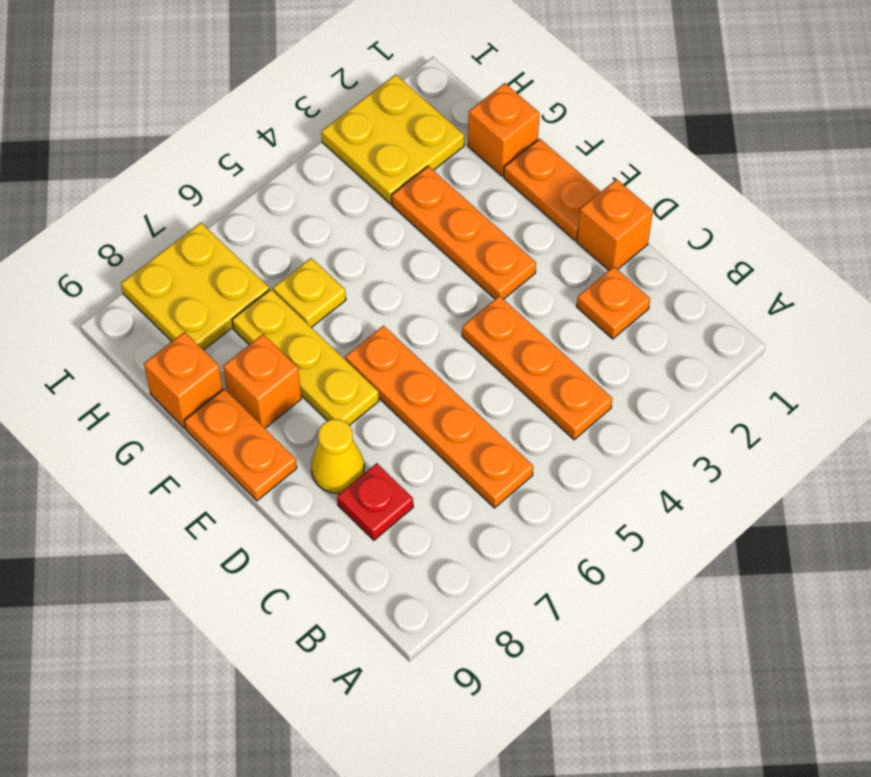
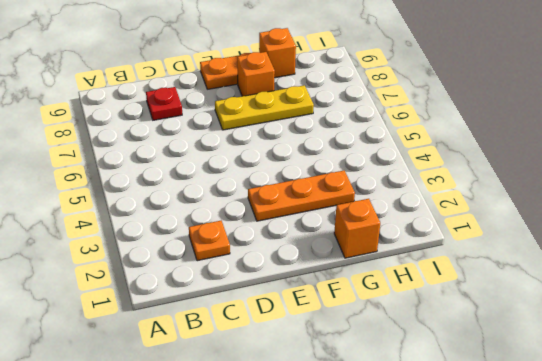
none -> orange plate B4:D4 level 1
none -> orange plate B6:E6 level 1
none -> orange brick D1 level 1

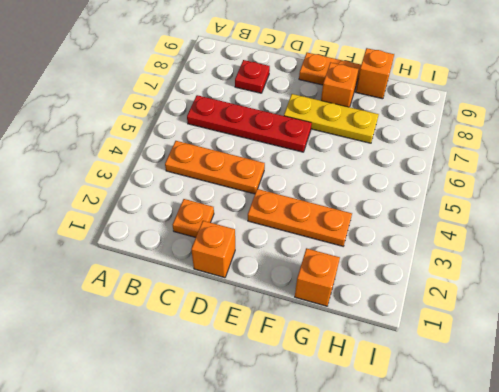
red plate B6:E6 level 1 -> orange plate B6:E6 level 1
none -> yellow cone D8 level 1
none -> orange plate E1:F1 level 1
none -> yellow plate G6 level 1

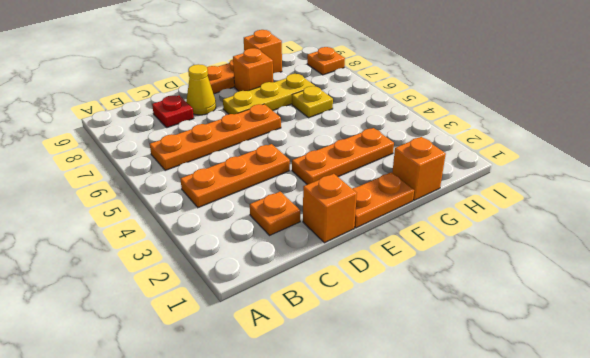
orange plate I8 level 1 -> yellow plate H7:I8 level 1
none -> yellow plate H2:I3 level 1

